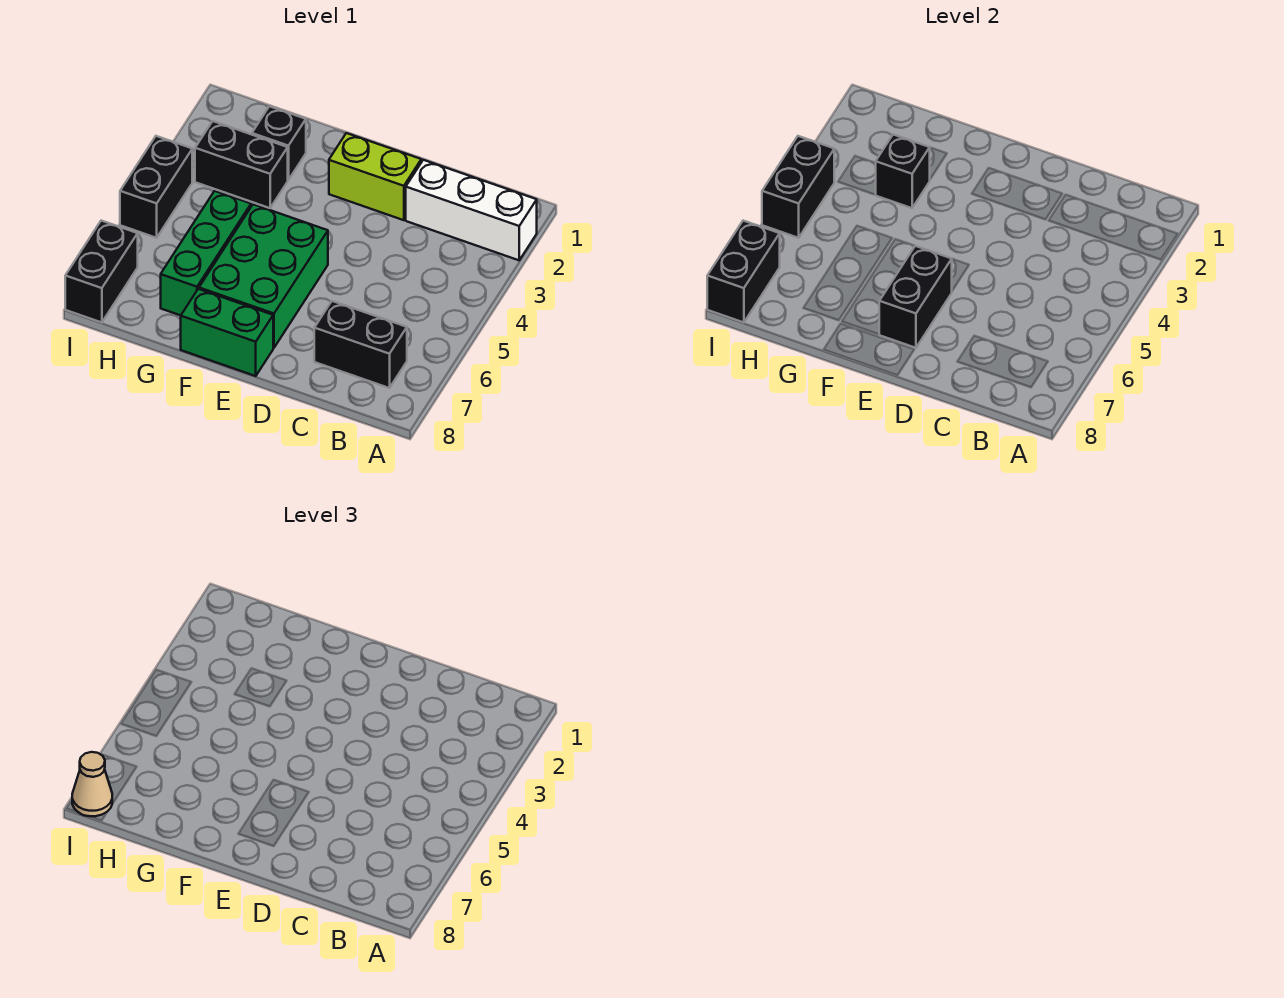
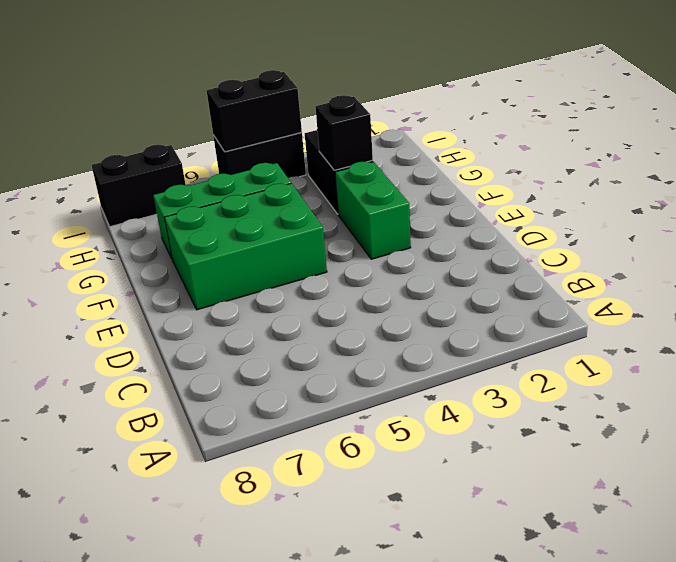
green brick E3:F3 level 1 -> green brick E8:F8 level 1
none -> white brick A2:C2 level 1
none -> black brick B7:C7 level 1
none -> lime brick D2:E2 level 1

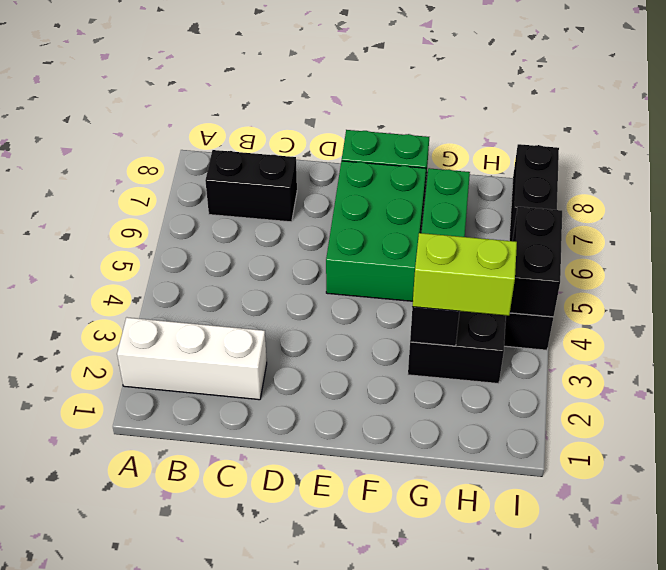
lime brick G3:H3 level 3 -> lime brick D2:E2 level 1
none -> black brick G2 level 1
none -> black brick E6:E7 level 2
none -> black brick I7:I8 level 2

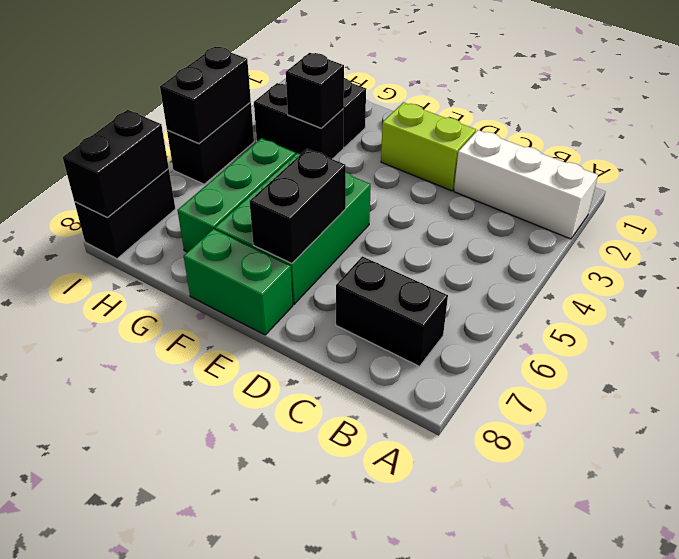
none -> tan cone I8 level 3

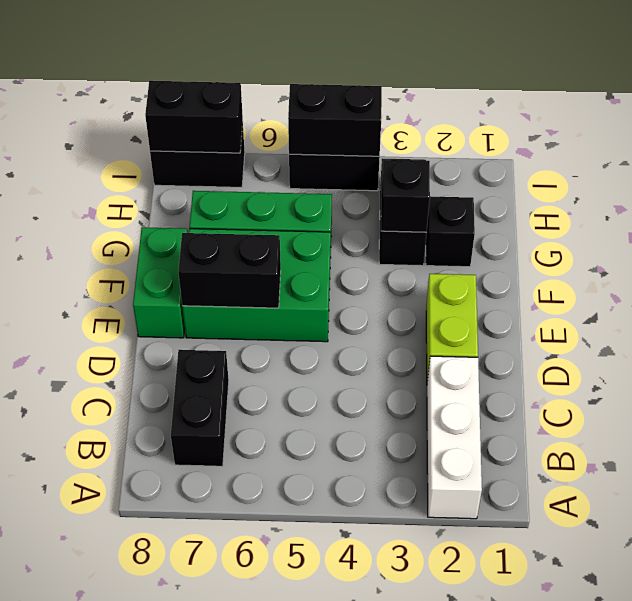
none -> tan cone I8 level 3

